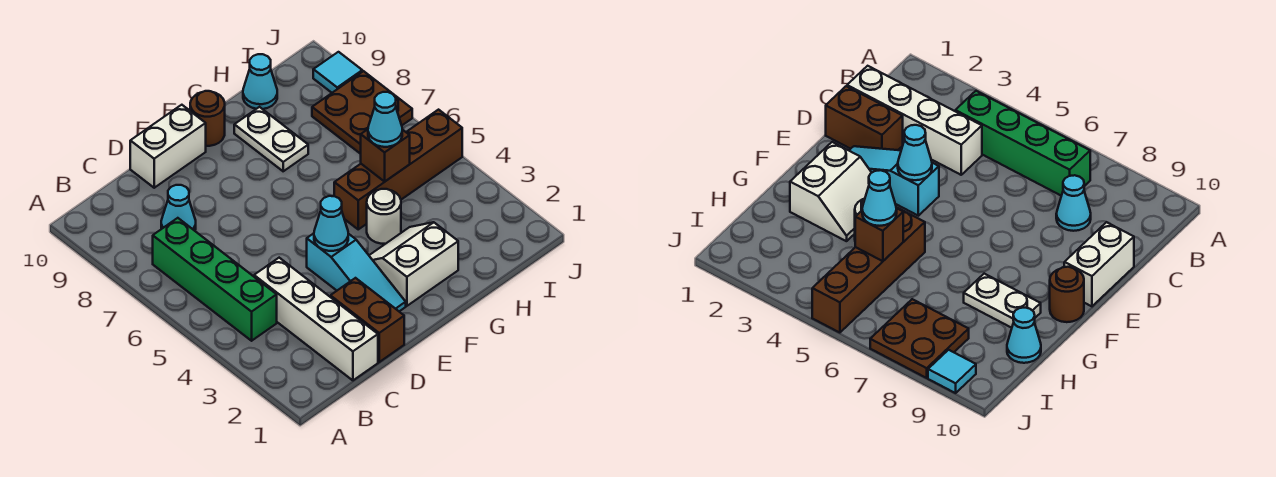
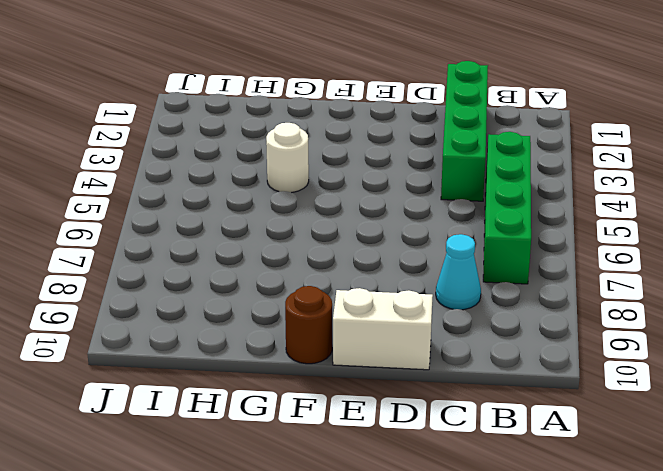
green brick C1:C4 level 1 -> white brick C1:C4 level 1
none -> brown brick D1:D2 level 1
none -> cyan slope E2:E4 level 1 top 4
none -> white slope F2:G3 level 1 top 2

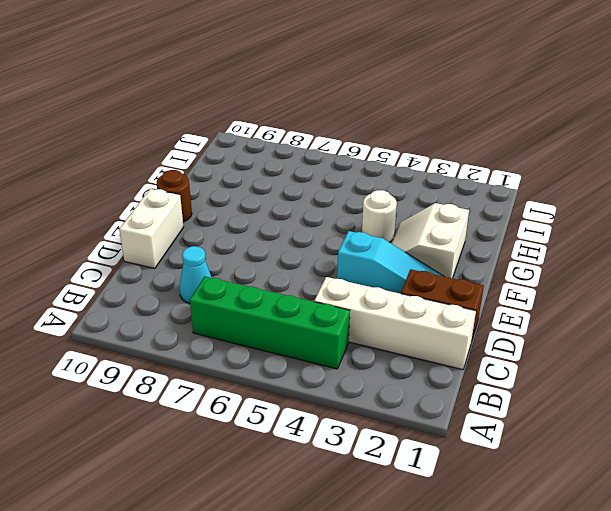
none -> brown brick G5:J5 level 1
none -> white plate G8:G9 level 1
none -> cyan cone H10 level 1

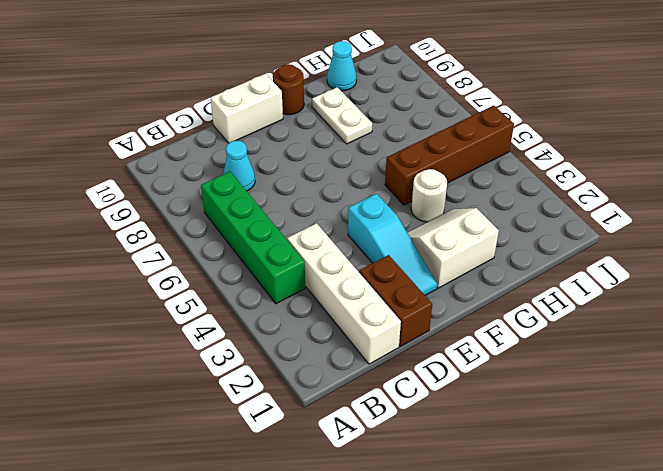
none -> brown plate I7:J8 level 1
none -> cyan tile J9 level 1
none -> cyan cone E4 level 2

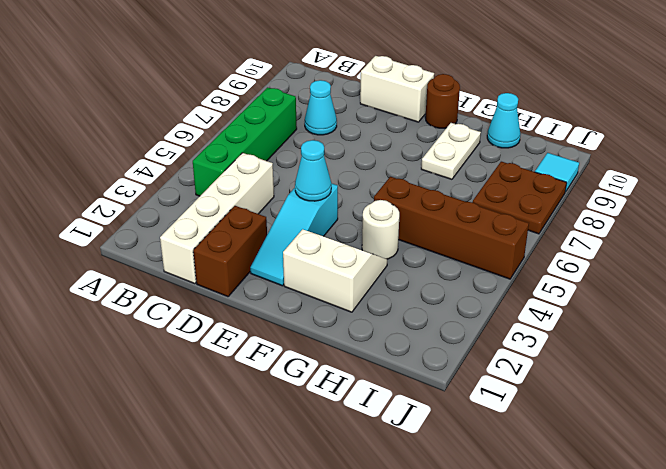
none -> brown brick H5 level 2
none -> cyan cone H5 level 3

